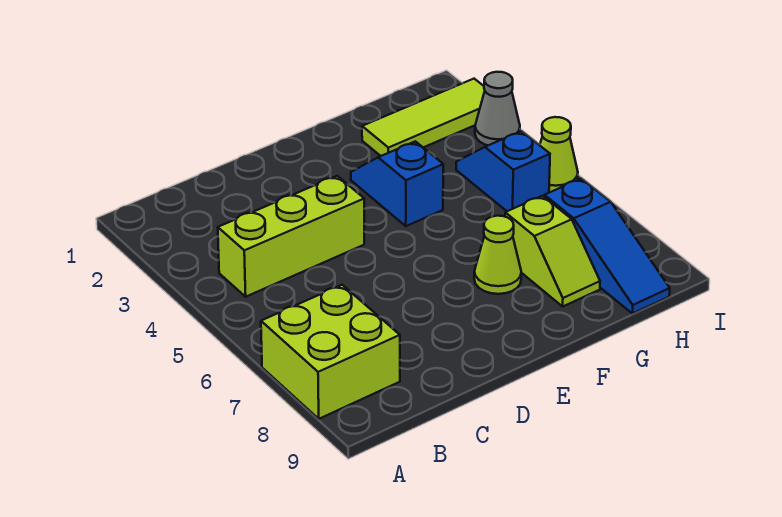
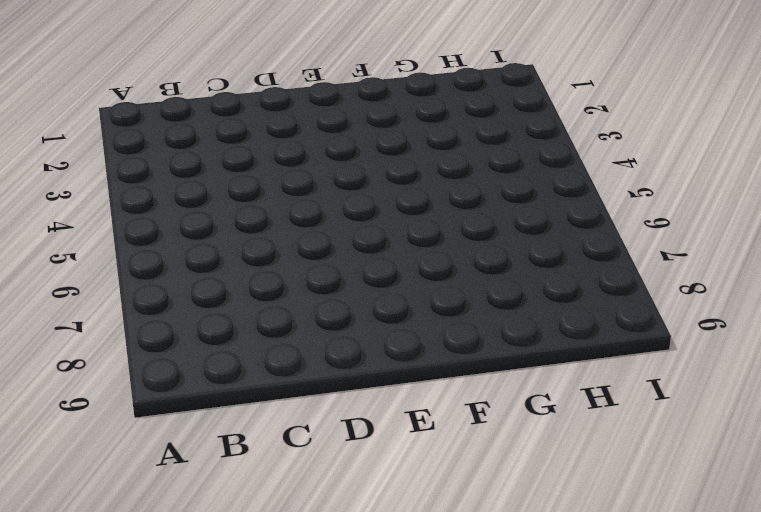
none -> lime brick A7:B8 level 1
none -> lime brick B4:D4 level 1

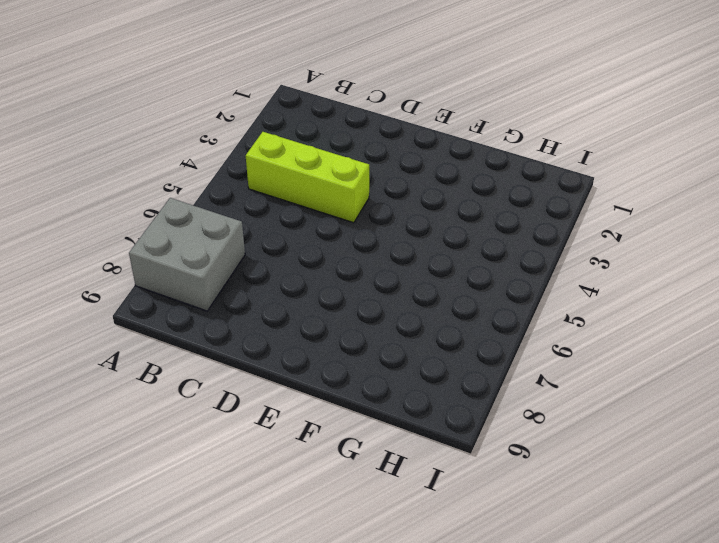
grey brick A7:B8 level 1 -> lime brick A7:B8 level 1
none -> blue slope F3:F4 level 1 top 4
none -> lime cone F7 level 1

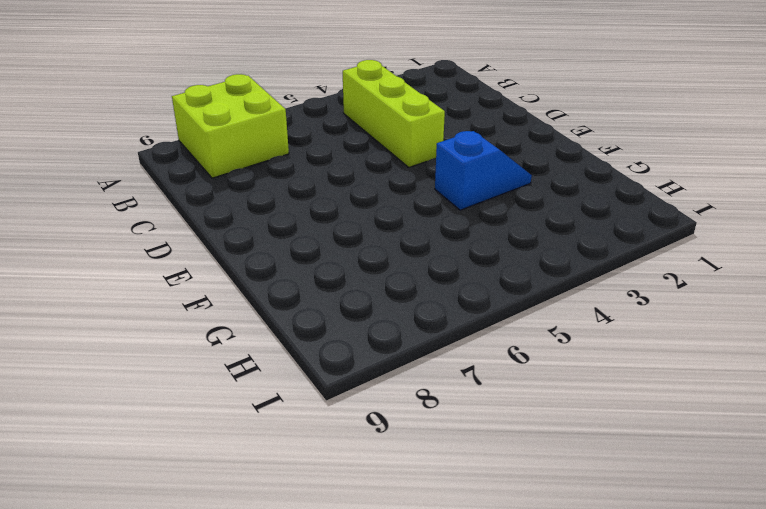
none -> lime cone F7 level 1
none -> lime tile G2:I2 level 1

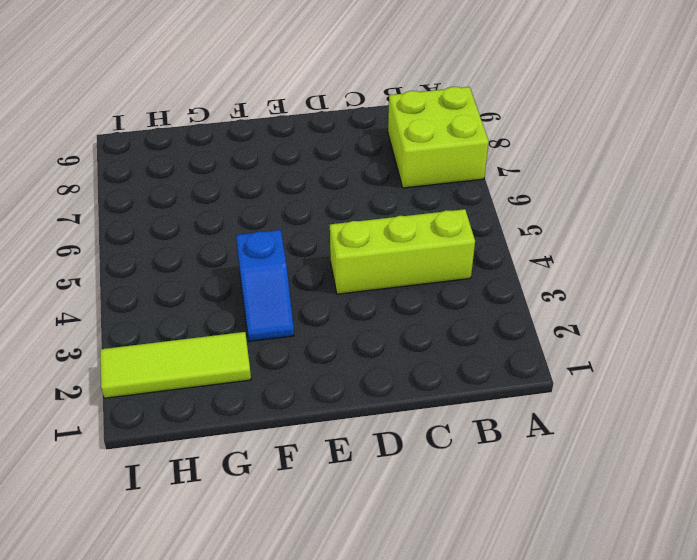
none -> lime cone F7 level 1
none -> lime slope G7:G8 level 1 top 7

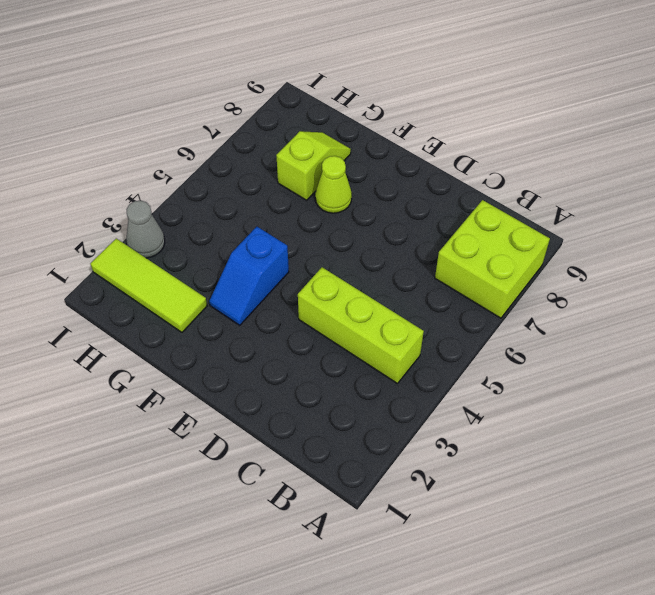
none -> blue slope H4:H5 level 1 top 5
none -> blue slope H7:H9 level 1 top 7

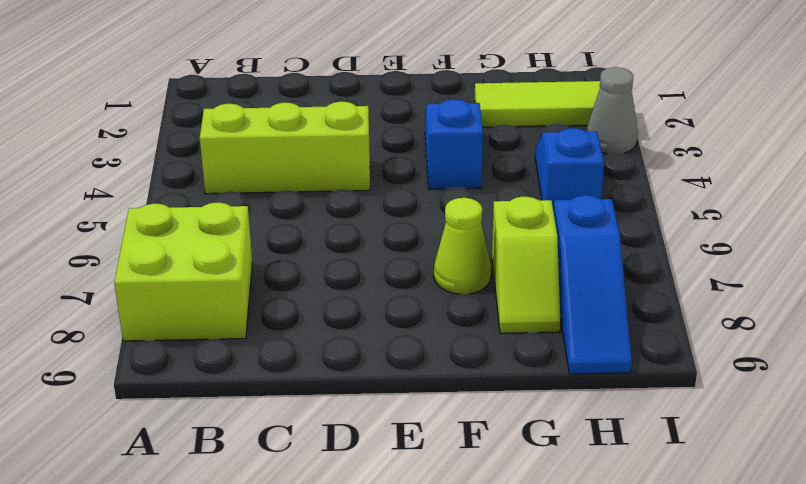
none -> lime cone I5 level 1

